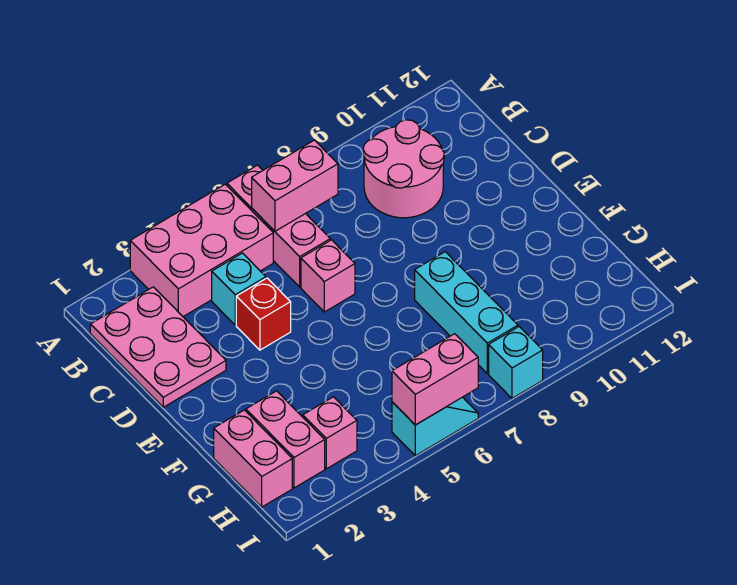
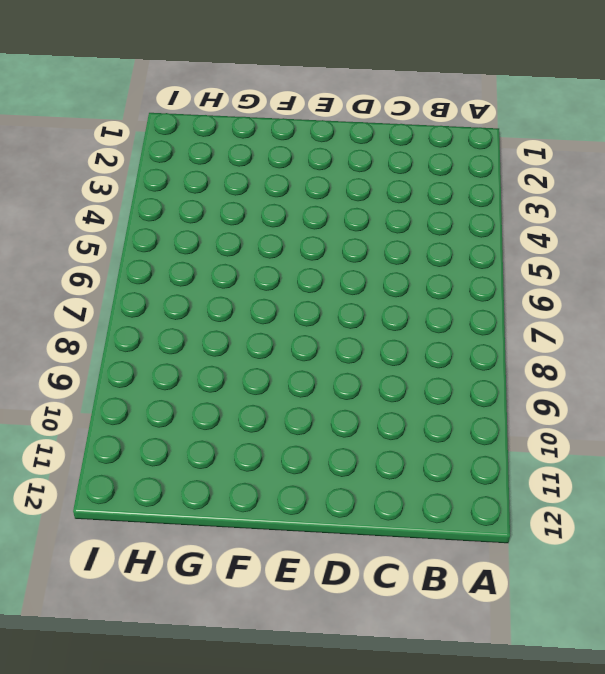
none -> pink brick A3:B5 level 1
none -> pink brick A6:C6 level 1
none -> pink plate B1:D2 level 1

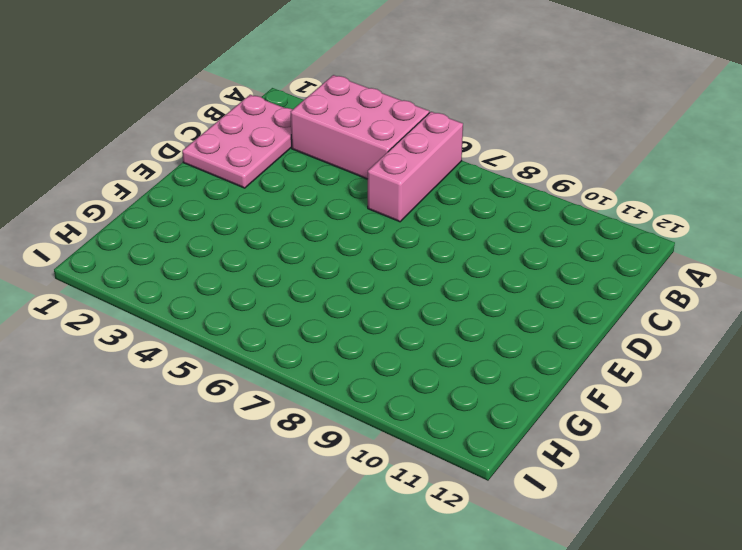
none -> pink round brick B9:C10 level 1
none -> cyan brick C4 level 1
none -> red brick D4 level 1

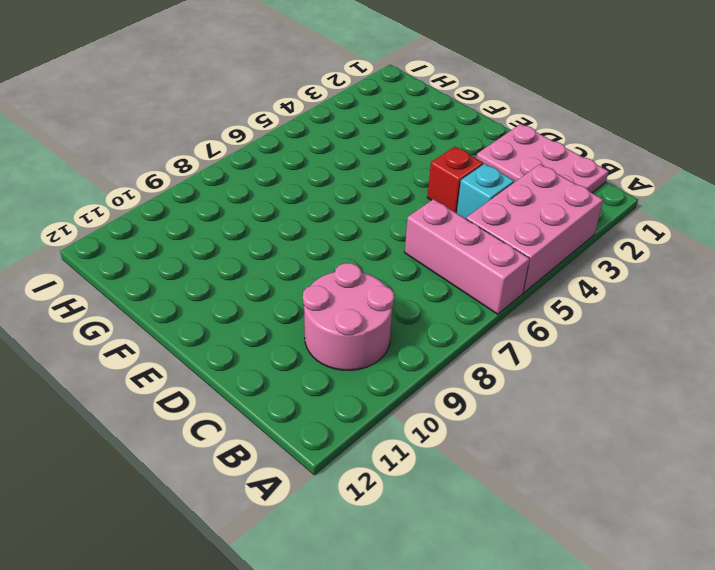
none -> pink brick D6 level 1
none -> cyan brick F8:H8 level 1
none -> pink brick G1:H1 level 1

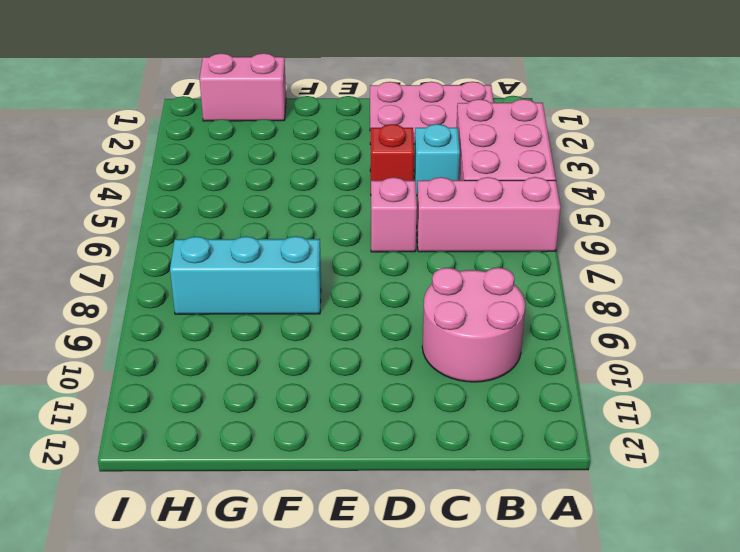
none -> pink brick G2:H2 level 1
none -> pink brick H3 level 1
none -> cyan slope I5:I6 level 1 top 5

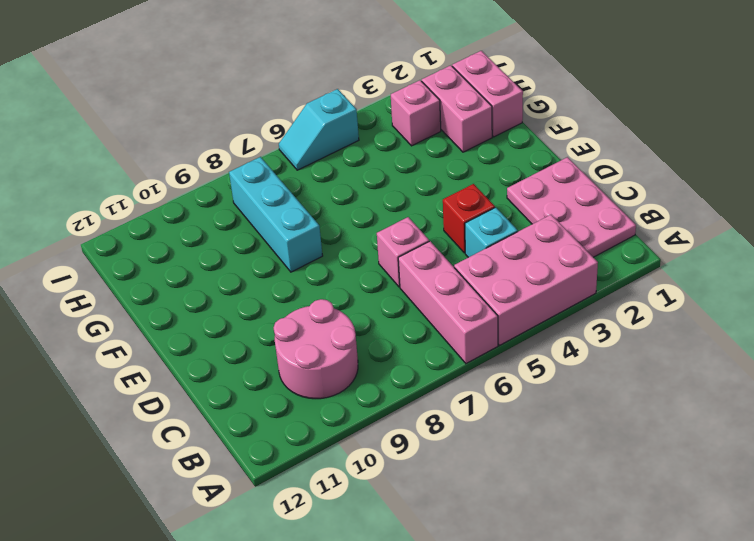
none -> cyan brick I8 level 1
none -> pink brick B6:B7 level 2
none -> pink brick I5:I6 level 2

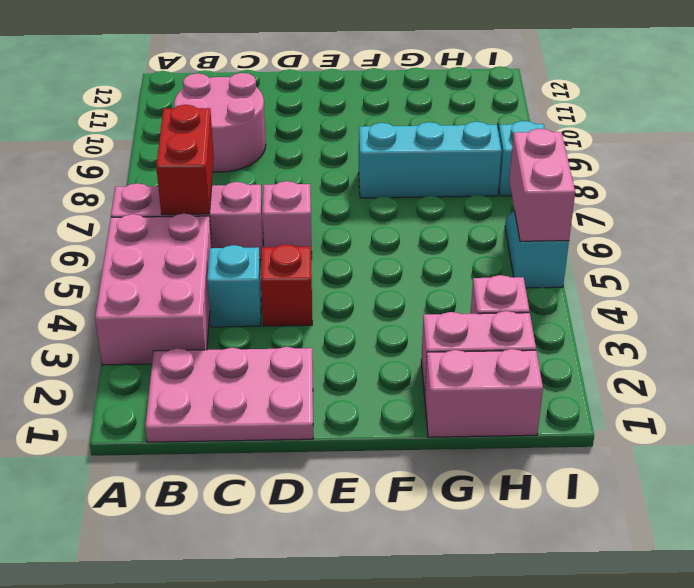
red brick B6:B7 level 2 -> pink brick B6:B7 level 2

